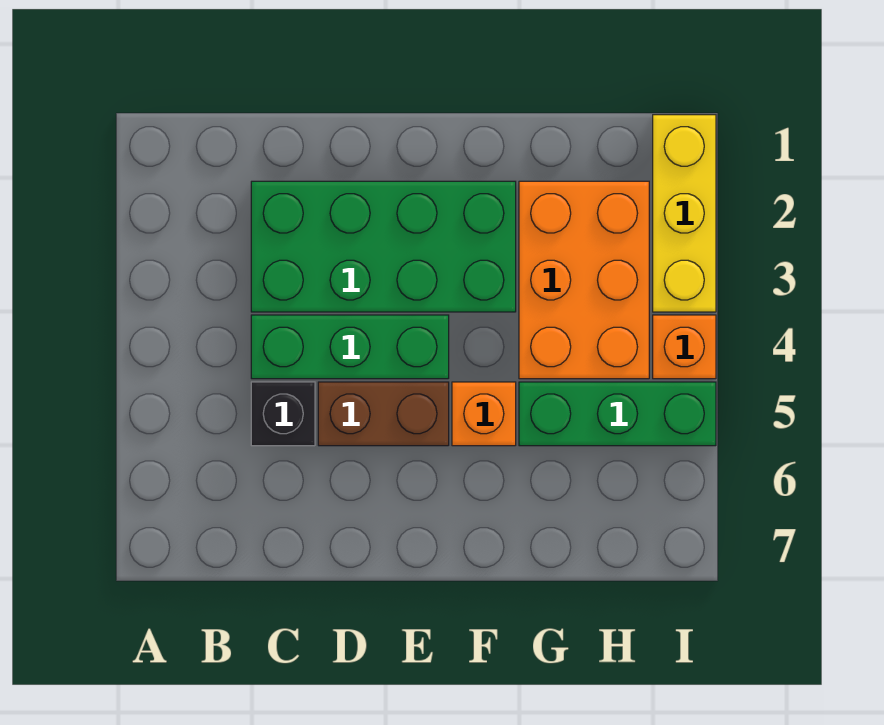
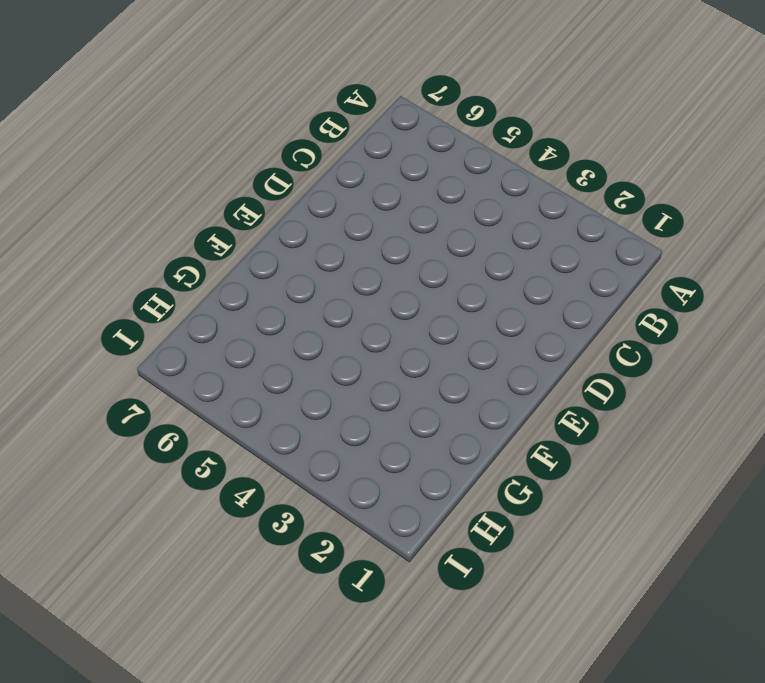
none -> green brick C2:F3 level 1
none -> green brick C4:E4 level 1

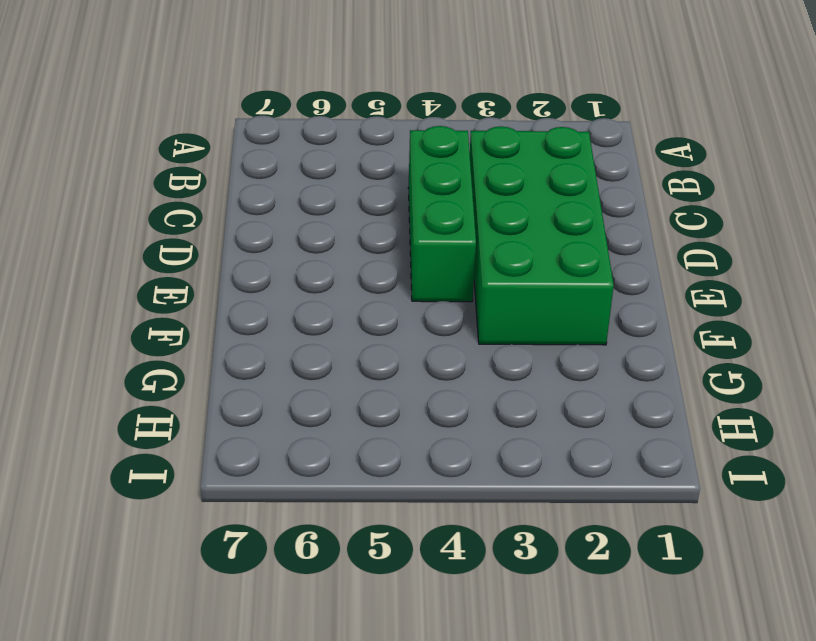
none -> black brick C5 level 1
none -> brown brick D5:E5 level 1

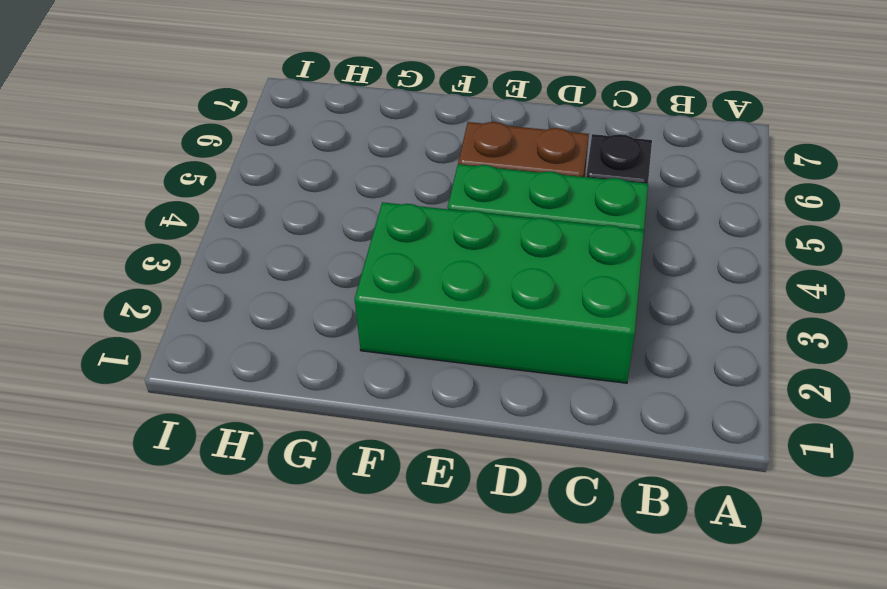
none -> orange brick F5 level 1
none -> orange brick G2:H4 level 1

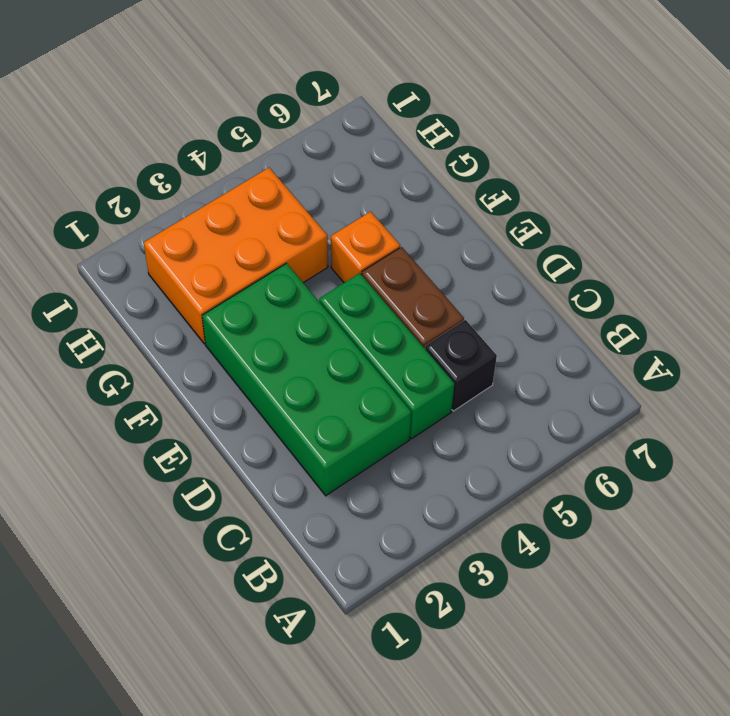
none -> green brick G5:I5 level 1
none -> yellow brick I1:I3 level 1

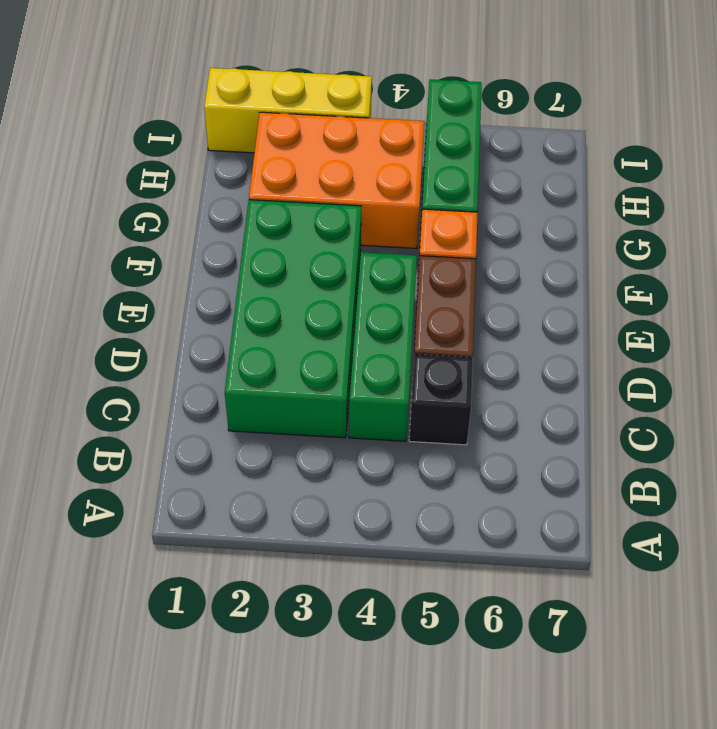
none -> orange brick I4 level 1

